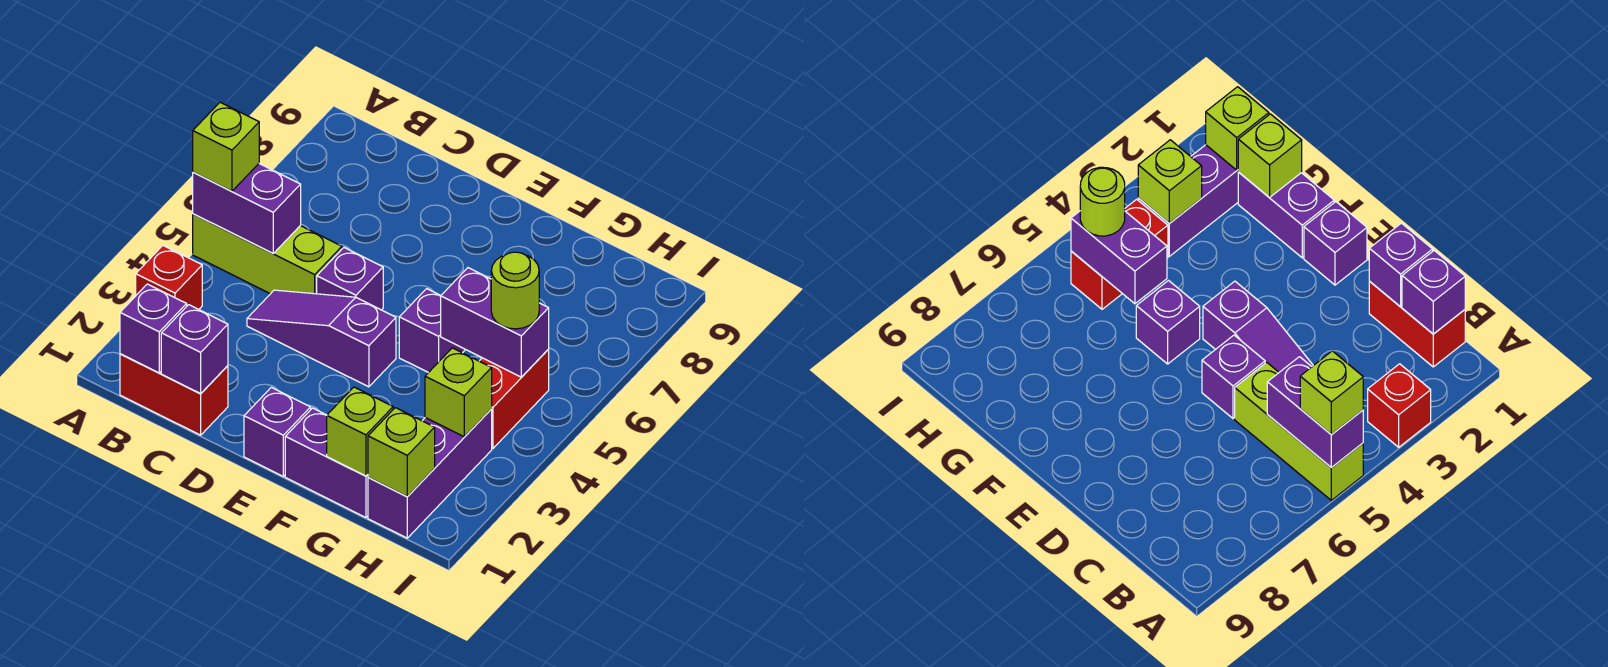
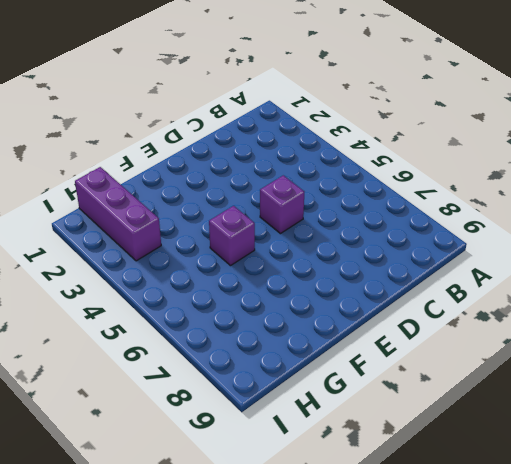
none -> red brick A3 level 1
none -> lime brick A5:C5 level 1
none -> red brick B1:C1 level 1

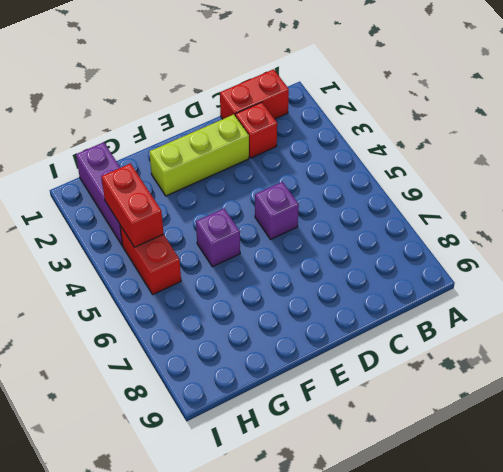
red brick C2 level 1 -> red brick A3 level 1
lime brick D2:F2 level 1 -> lime brick A5:C5 level 1
red brick H3:H4 level 2 -> lime brick H3 level 2
none -> purple slope C4:E4 level 1 top E
none -> purple brick E1 level 1
none -> purple brick F1:G1 level 1

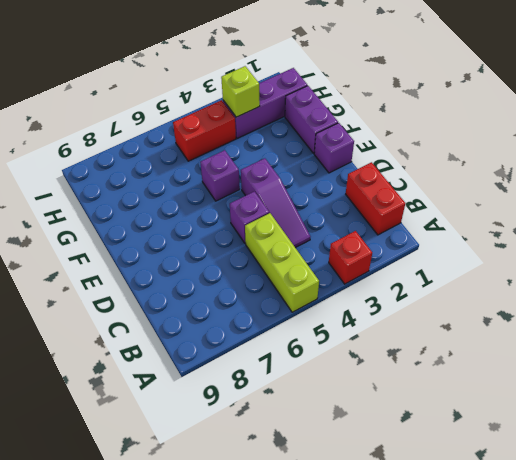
none -> purple brick A5:B5 level 2
none -> purple brick B1 level 2
none -> purple brick C1 level 2

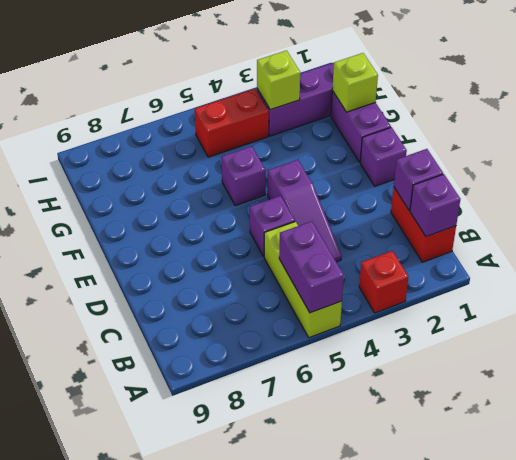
none -> purple brick G5:H5 level 2
none -> lime brick H1 level 2
none -> lime brick A5 level 3

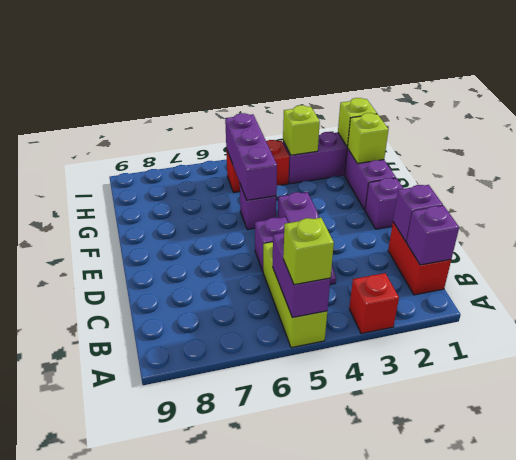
purple brick F5:H5 level 2 -> purple brick G5:H5 level 2
none -> lime round brick H5 level 3

